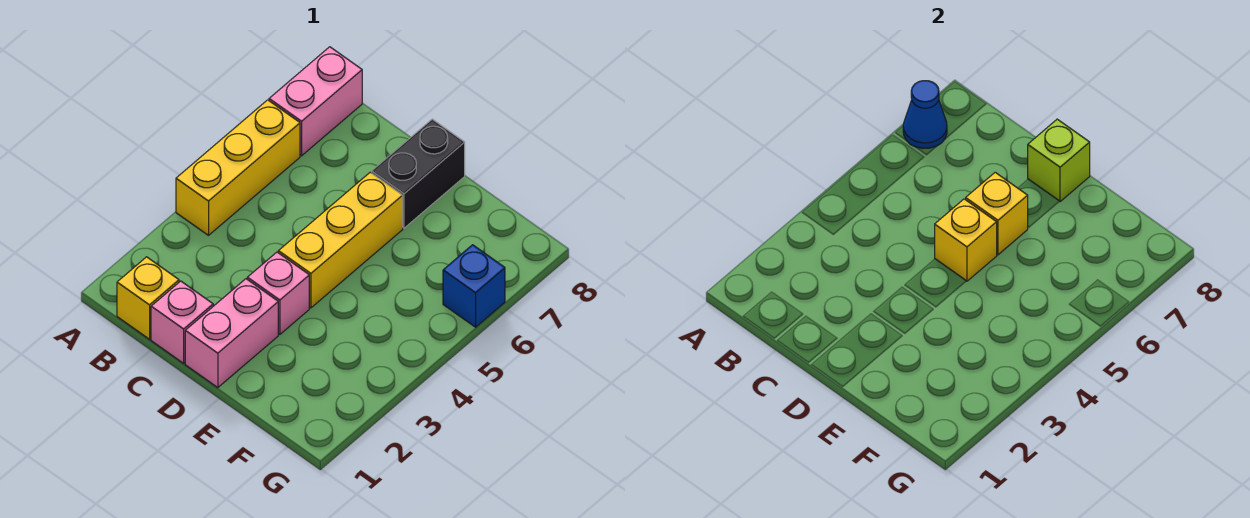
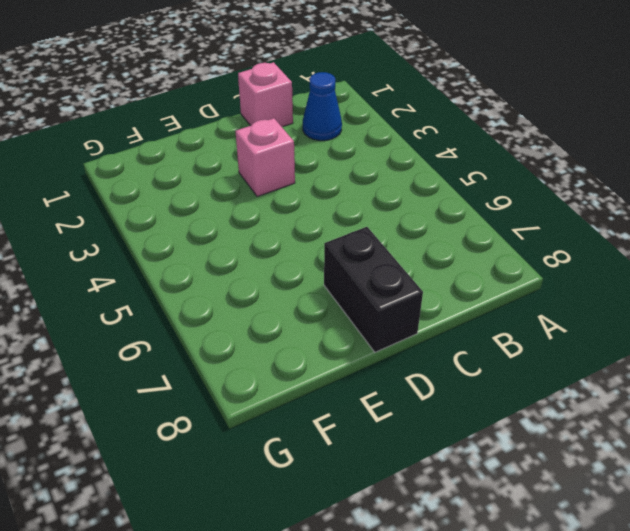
blue cone B2 level 1 -> blue cone A7 level 2
none -> yellow brick A4:A6 level 1
none -> pink brick A7:A8 level 1
none -> yellow brick B1 level 1

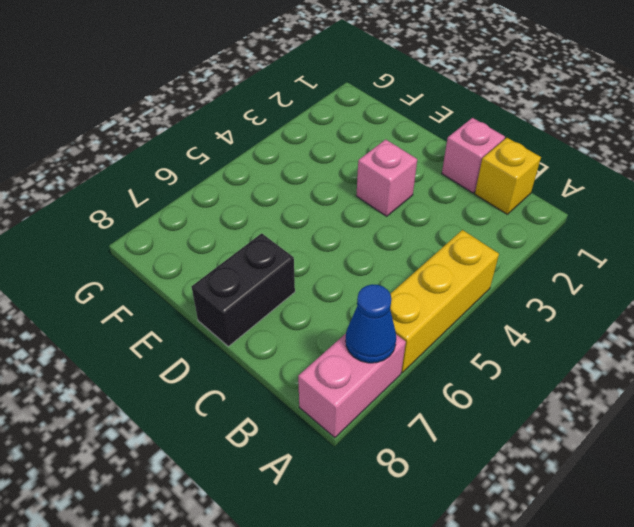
none -> pink brick D1:D2 level 1
none -> yellow brick D4:D6 level 1
none -> blue brick G6 level 1

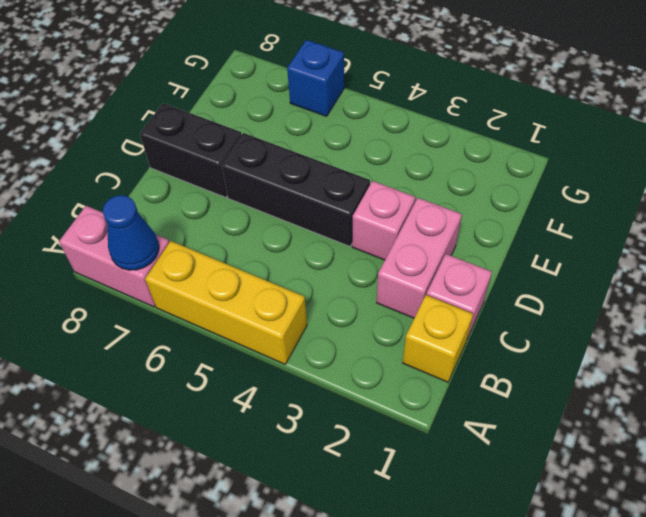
pink brick C2:D2 level 1 -> pink brick D1:D2 level 1
black brick D4:D6 level 1 -> yellow brick D4:D6 level 1
none -> yellow brick D5 level 2
none -> yellow brick D6 level 2
none -> lime brick D8 level 2

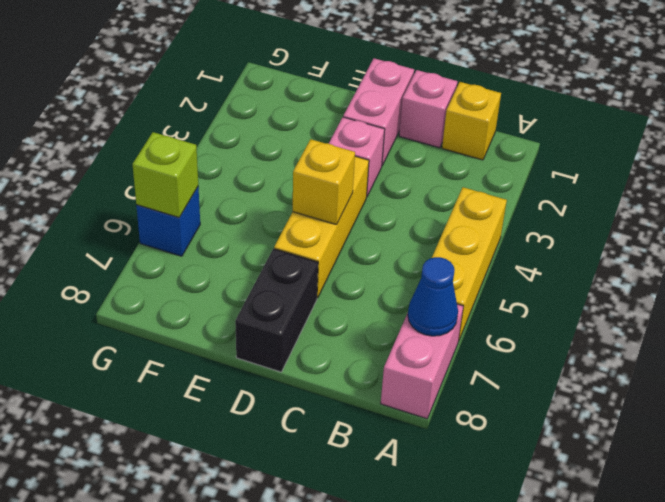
lime brick G6 level 2 -> lime brick D8 level 2
none -> yellow brick D6 level 2

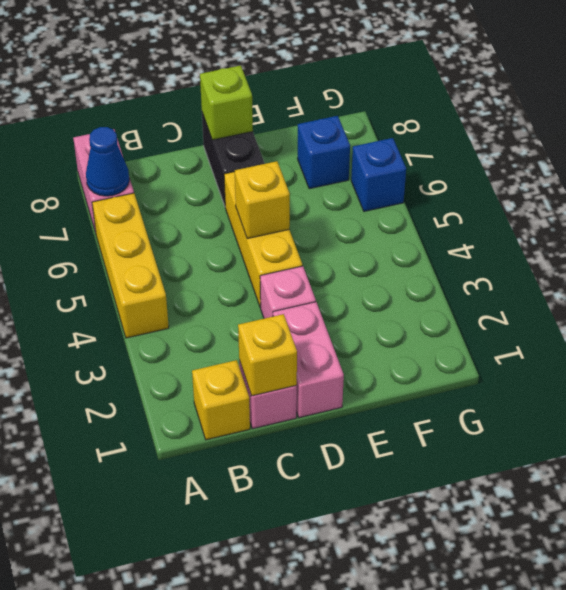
yellow brick C1 level 2 -> yellow brick D6 level 2
blue brick F7 level 1 -> none

